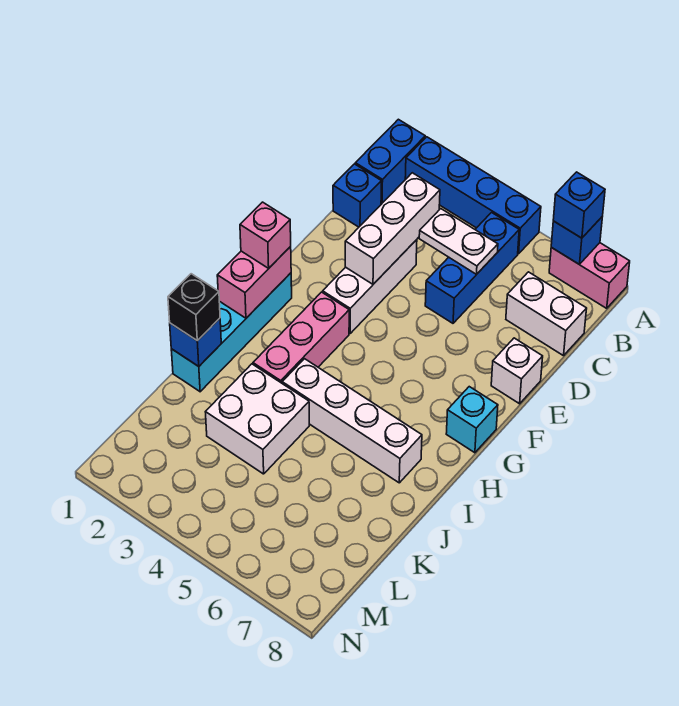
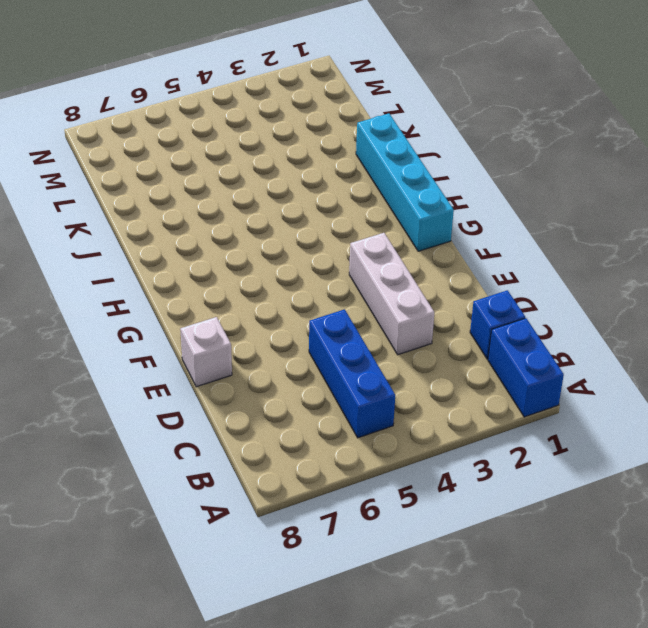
none -> blue brick A2:A5 level 1
none -> pink brick A7:A8 level 1
none -> white brick C7:C8 level 1

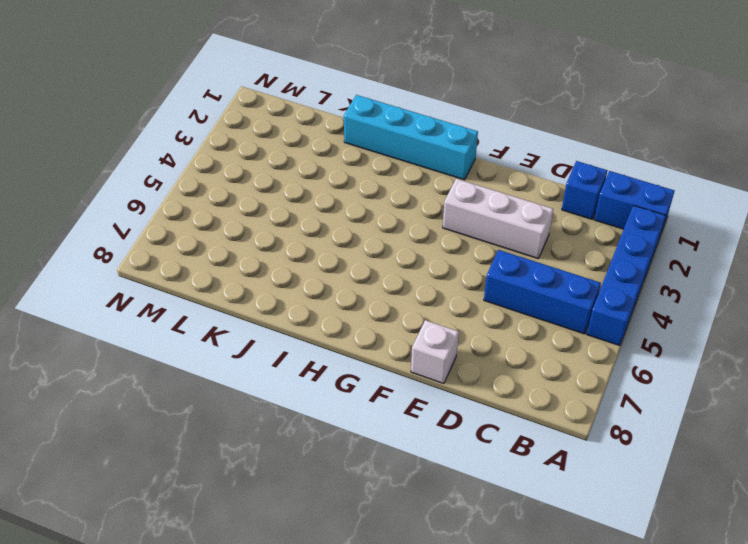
none -> pink brick A7:A8 level 1
none -> white brick C7:C8 level 1
none -> pink brick G3:I3 level 1

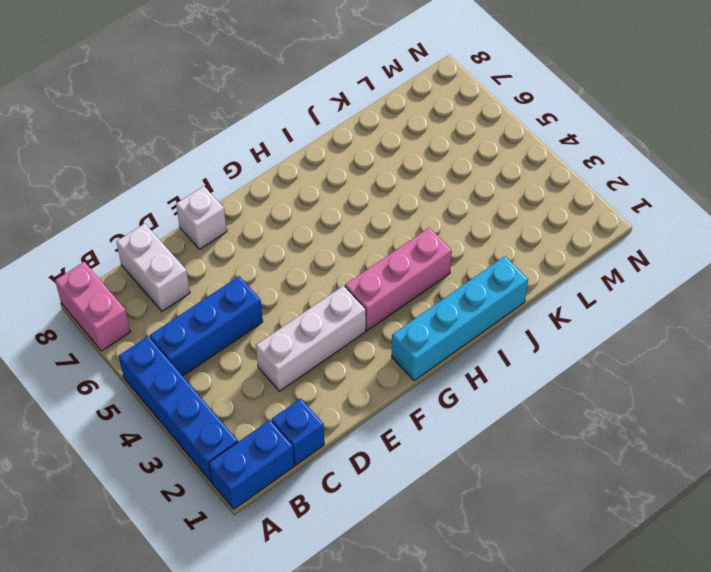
none -> cyan brick G8 level 1
none -> white brick I4:I7 level 1
none -> white brick J3:K4 level 1

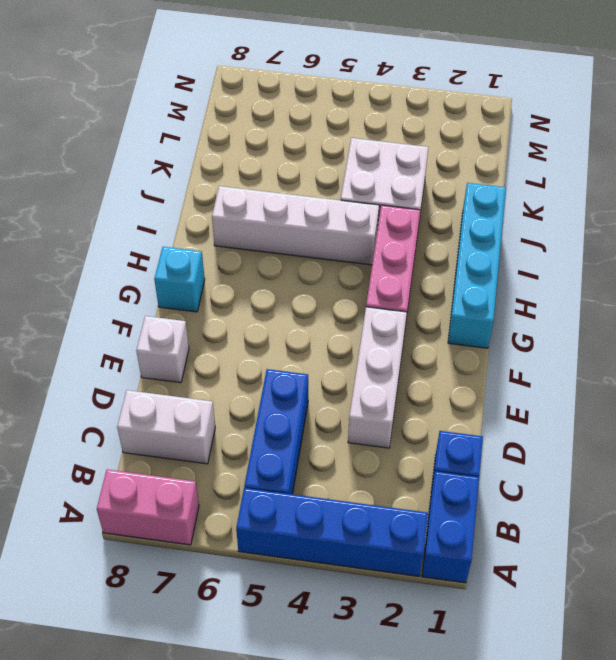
none -> blue brick A7 level 2
none -> white brick C3:E3 level 2
none -> white plate C4:C5 level 2

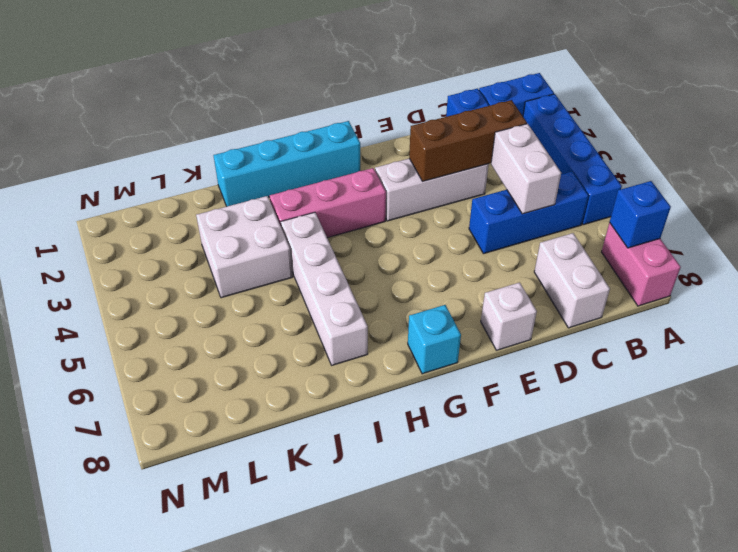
brown brick C3:E3 level 2 -> white brick C3:E3 level 2
white brick C4:C5 level 2 -> white plate C4:C5 level 2
none -> pink brick G1:H1 level 2
none -> blue brick J1 level 2
none -> blue brick A7 level 3

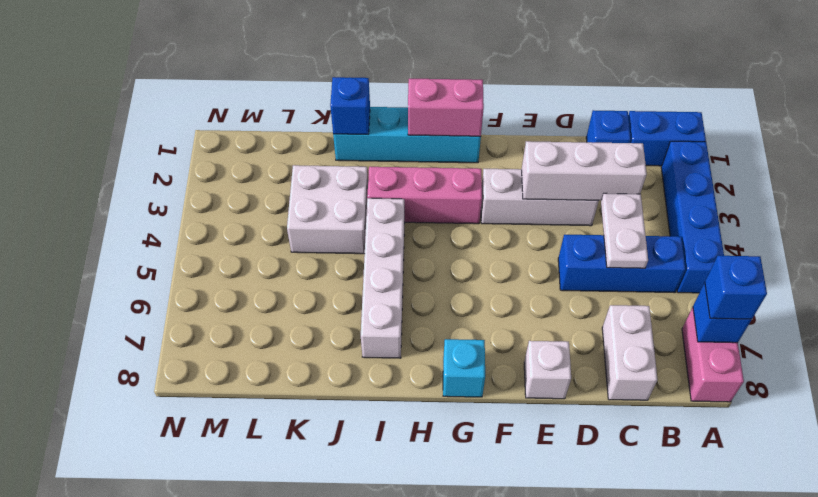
none -> pink brick G1 level 3
none -> black brick J1 level 3

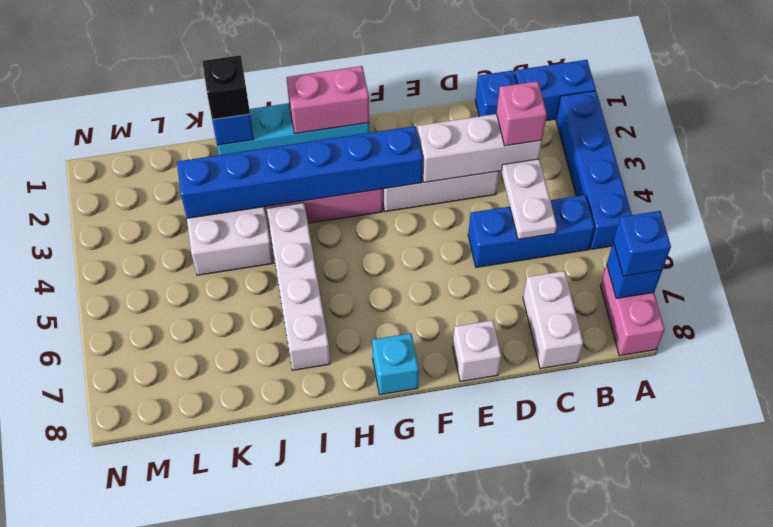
pink brick C3 level 3 -> pink brick G1 level 3
blue brick F3:K3 level 2 -> none

